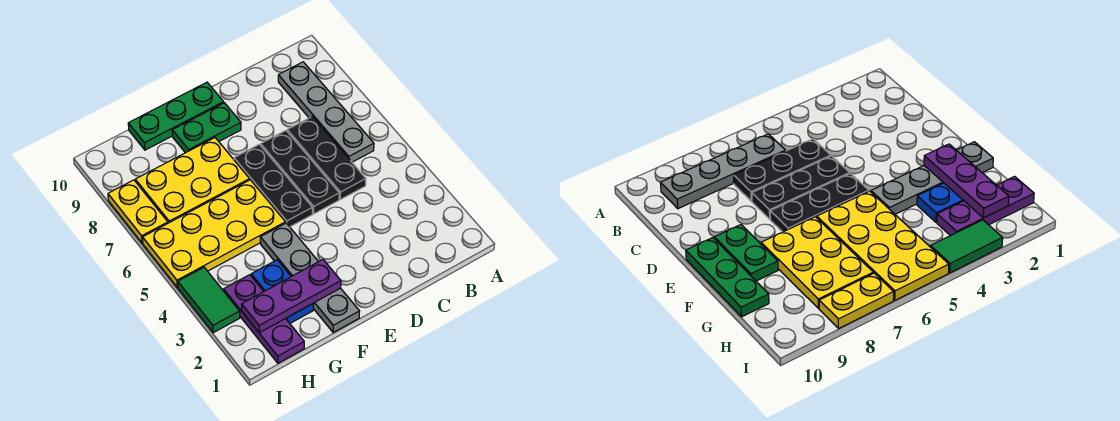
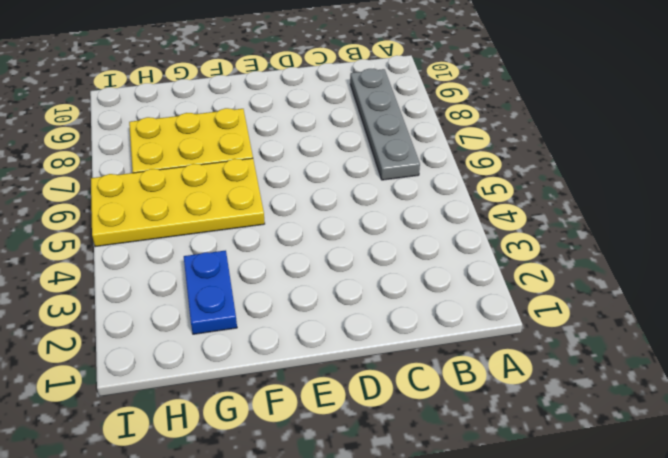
none -> black plate C5:C7 level 1
none -> black plate D5:D7 level 1
none -> black plate E5:E7 level 1

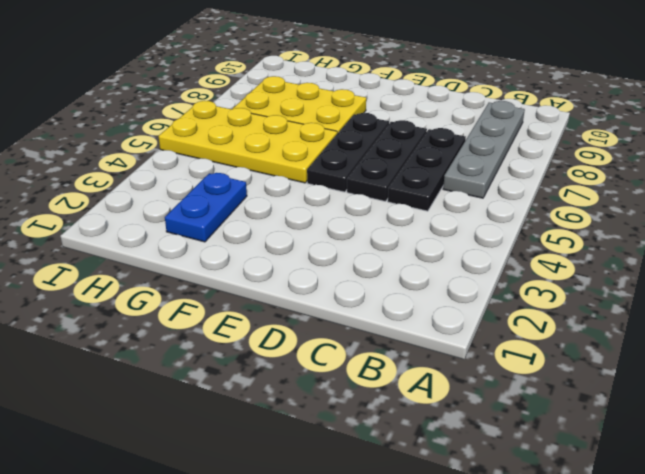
none -> green plate E9:F9 level 1
none -> green plate E10:G10 level 1
none -> grey plate F1:F4 level 1

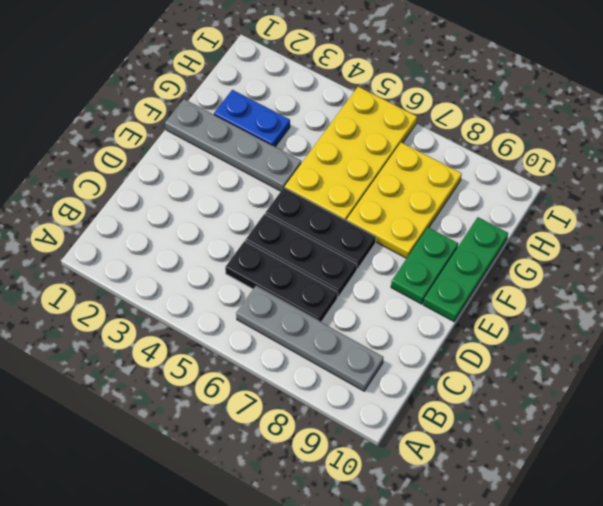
none -> purple plate H1:H3 level 1
none -> green tile I3:I4 level 1
none -> yellow plate I7:I8 level 1

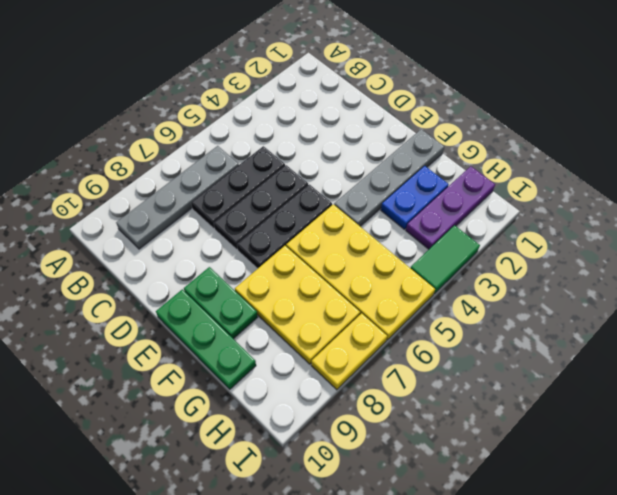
none -> purple plate F2:H2 level 2

